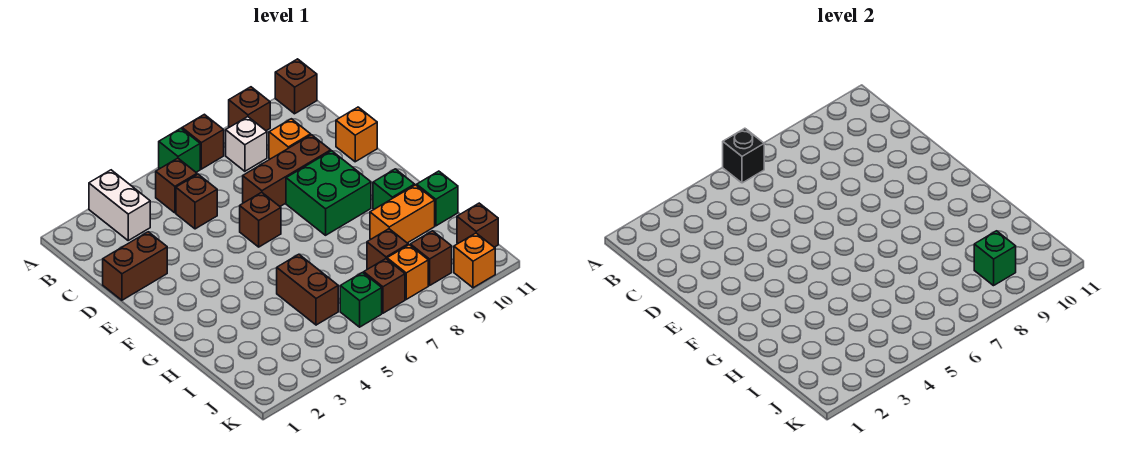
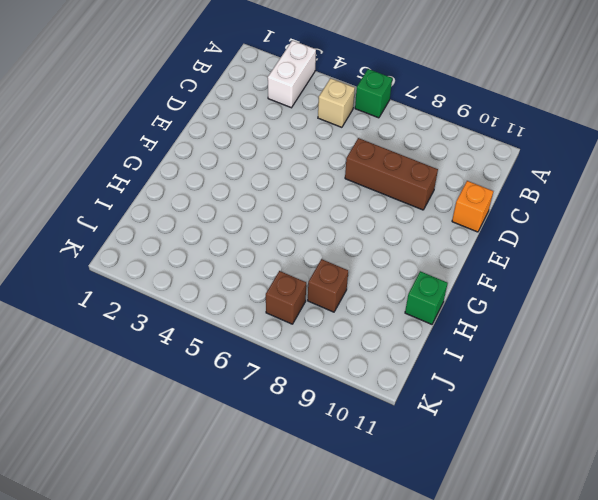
tan brick B5 level 1 -> brown brick B5 level 1
none -> brown brick A7 level 1
none -> brown brick A9 level 1
none -> brown brick A11 level 1

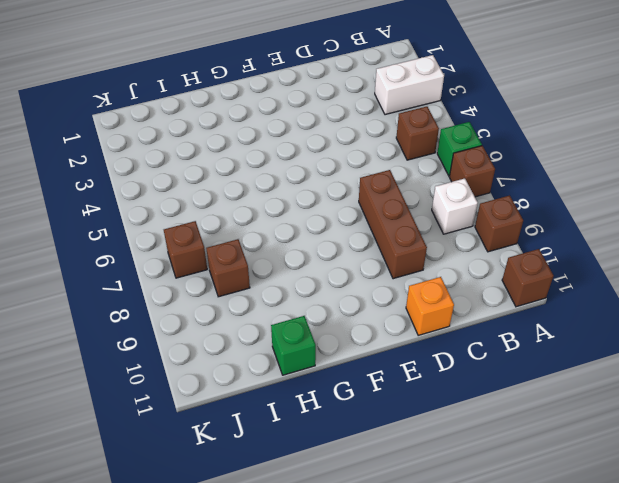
none -> brown brick C5 level 1
none -> orange brick C9 level 1
none -> brown brick D1:D2 level 1

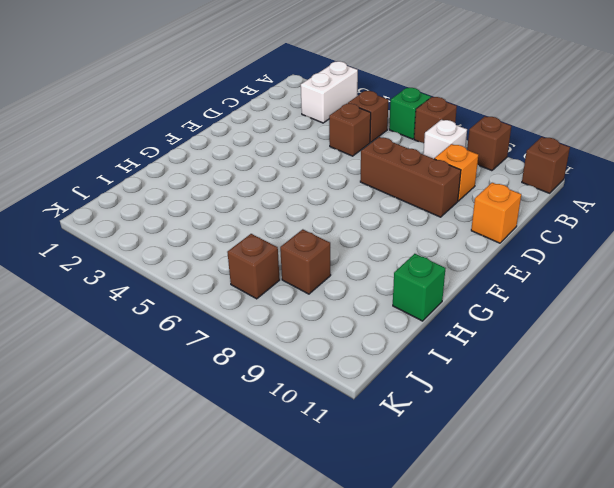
none -> brown brick D1:D2 level 1
none -> brown brick E6 level 1
none -> green brick E8:F9 level 1

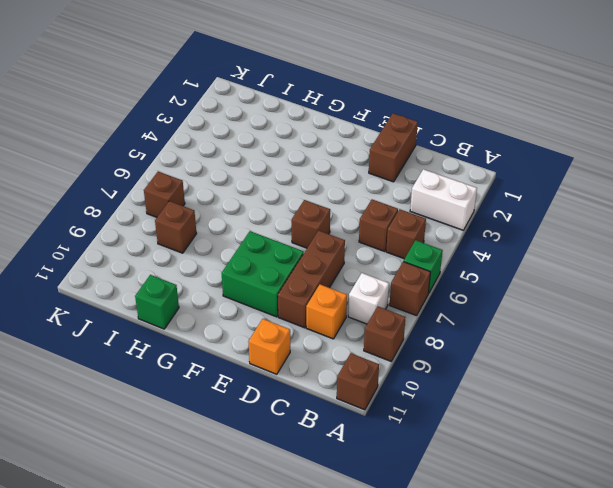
none -> green brick G10 level 1
none -> brown brick H5:I5 level 1
none -> orange brick H9:H10 level 1

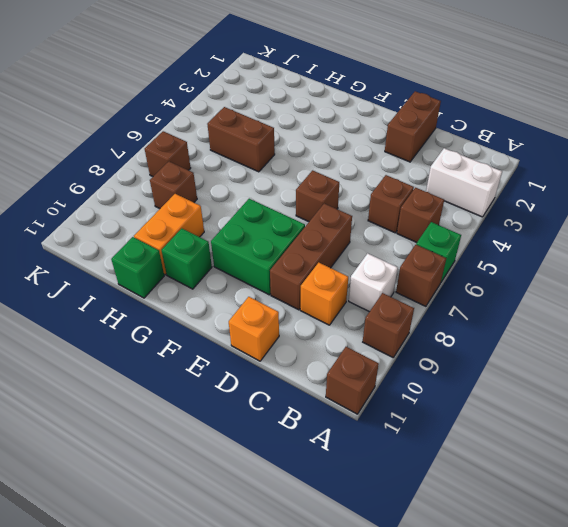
none -> green brick J6 level 1
none -> orange brick J8 level 1
none -> brown brick J9 level 1

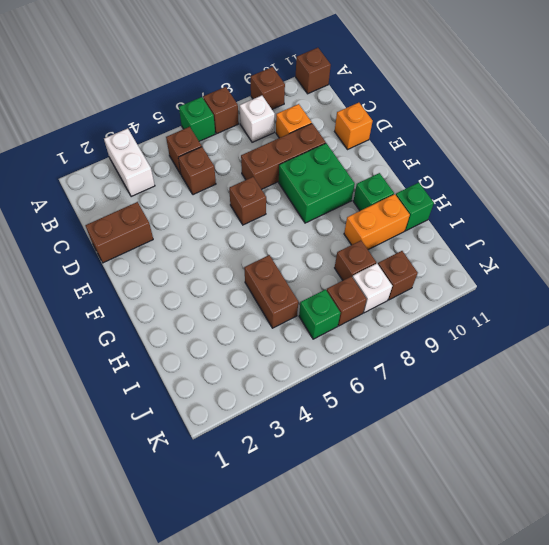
white brick J8 level 1 -> orange brick J8 level 1
none -> brown brick J11 level 1
none -> orange brick K10 level 1
none -> black brick A6 level 2

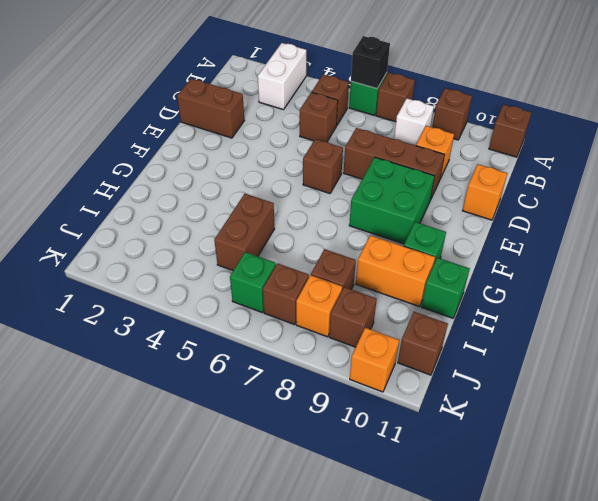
none -> green brick J9 level 2

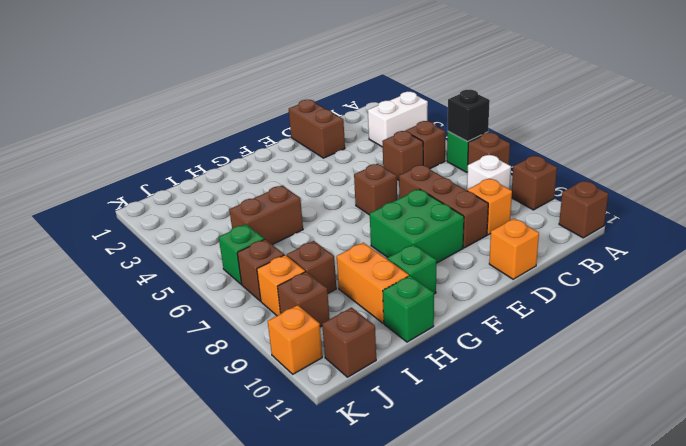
none -> green brick J9 level 2

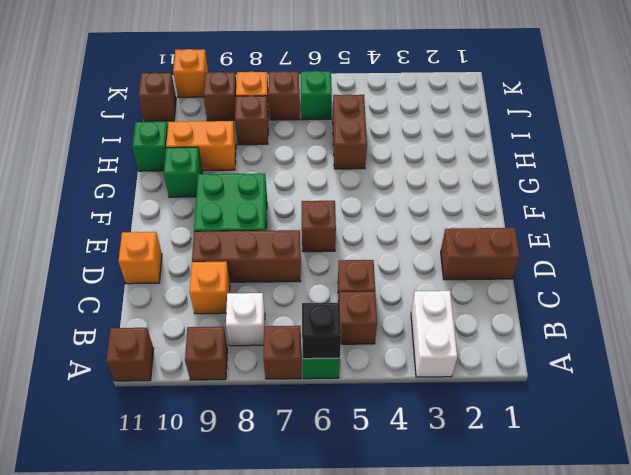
none -> green brick J9 level 2

